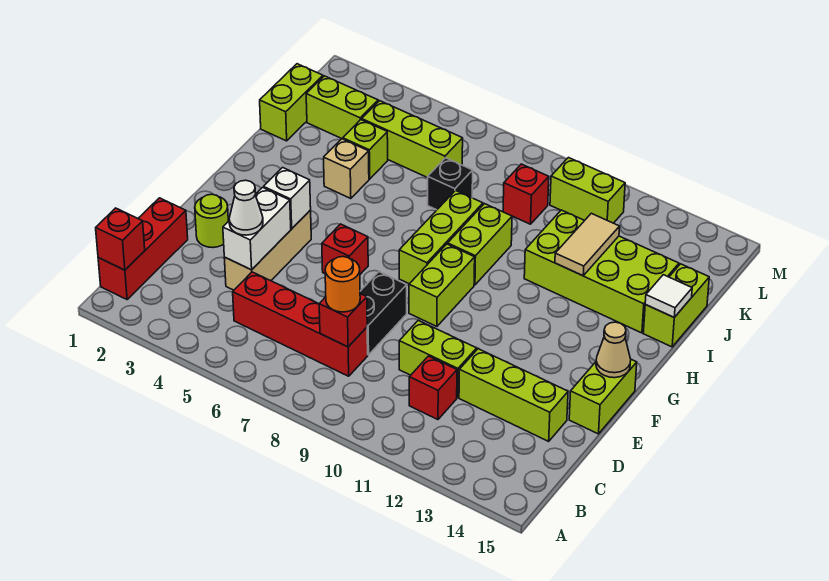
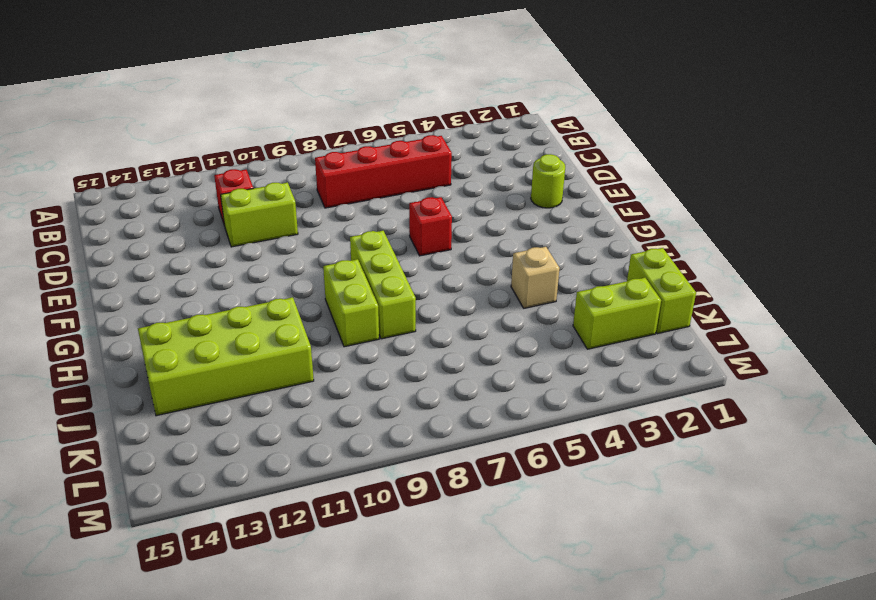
none -> red brick B1:D1 level 1
none -> tan brick D4:F4 level 1
none -> black brick D8:E8 level 1
none -> lime brick D12:D14 level 1

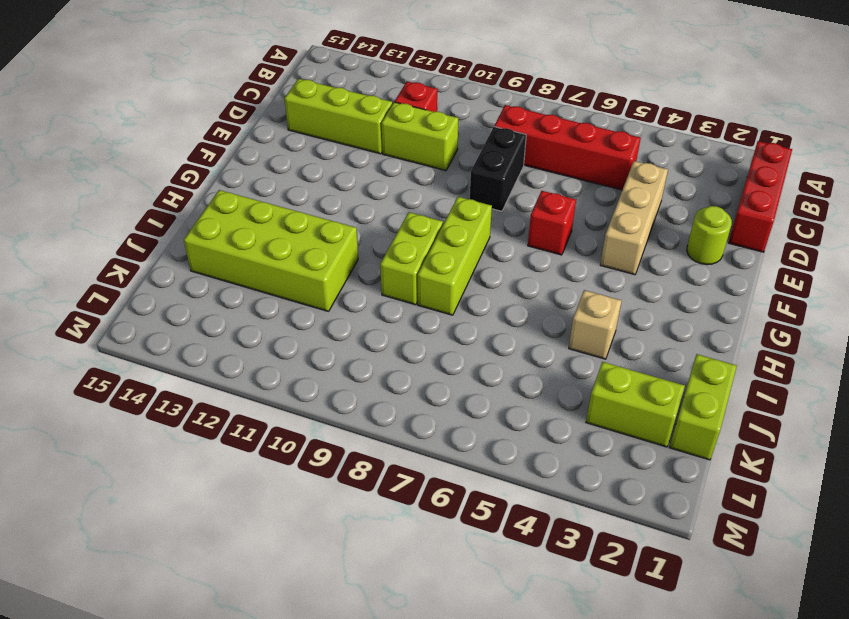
none -> lime brick E15:F15 level 1
none -> lime brick F9:G9 level 1
none -> lime brick I15:J15 level 1
none -> lime brick J4 level 1

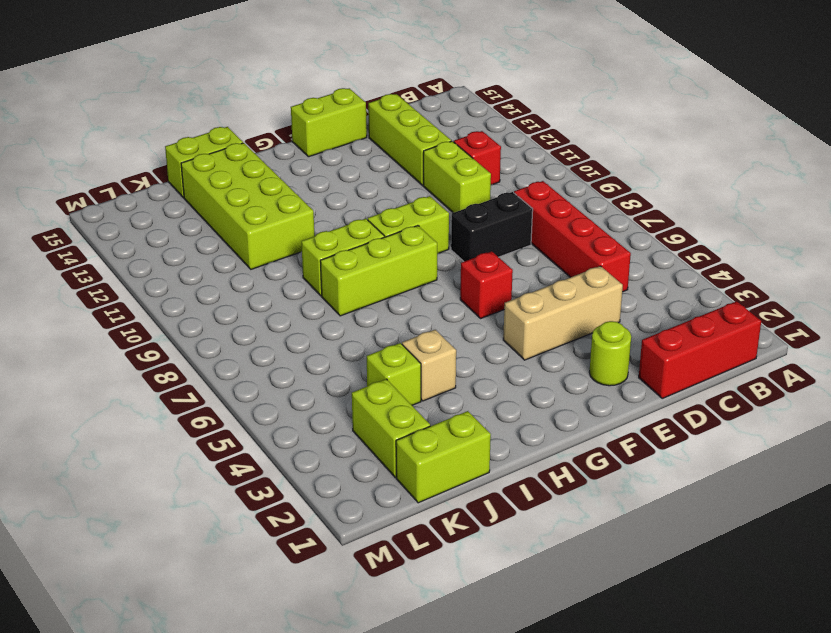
none -> black brick J7 level 1
none -> lime brick K4:K6 level 1
none -> red brick K9 level 1
none -> lime brick L10:L11 level 1

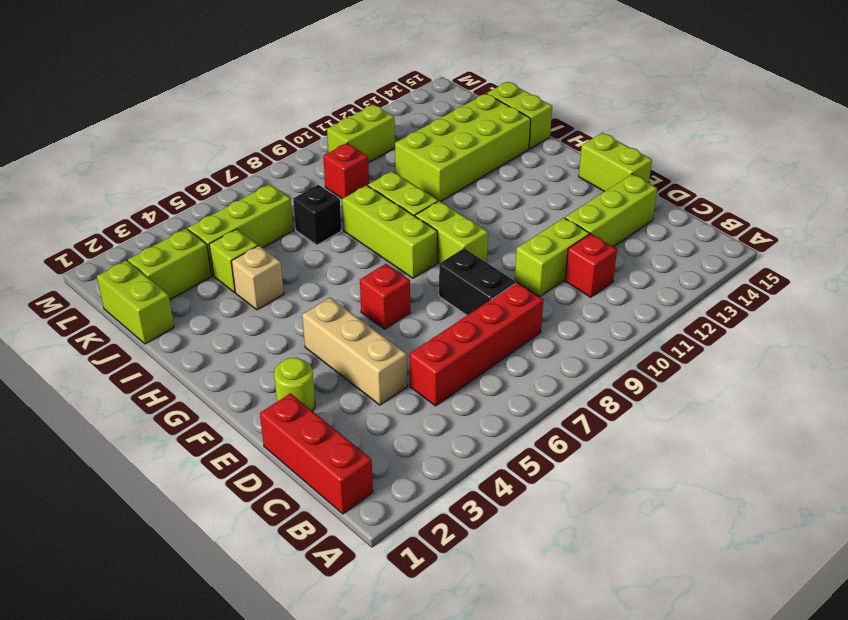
none -> red brick B1 level 2
none -> red brick C8 level 2
none -> white brick D4:E4 level 2
none -> white brick F4 level 2

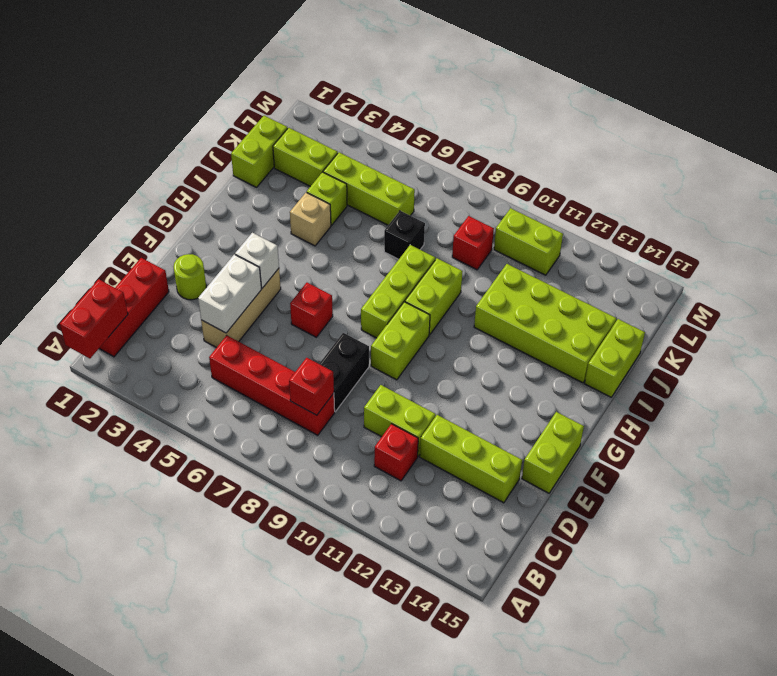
red brick A1:B1 level 2 -> red brick B1 level 2
none -> tan cone F15 level 2
none -> tan tile I12:J12 level 2
none -> white tile I15 level 2
none -> orange round brick C8 level 3

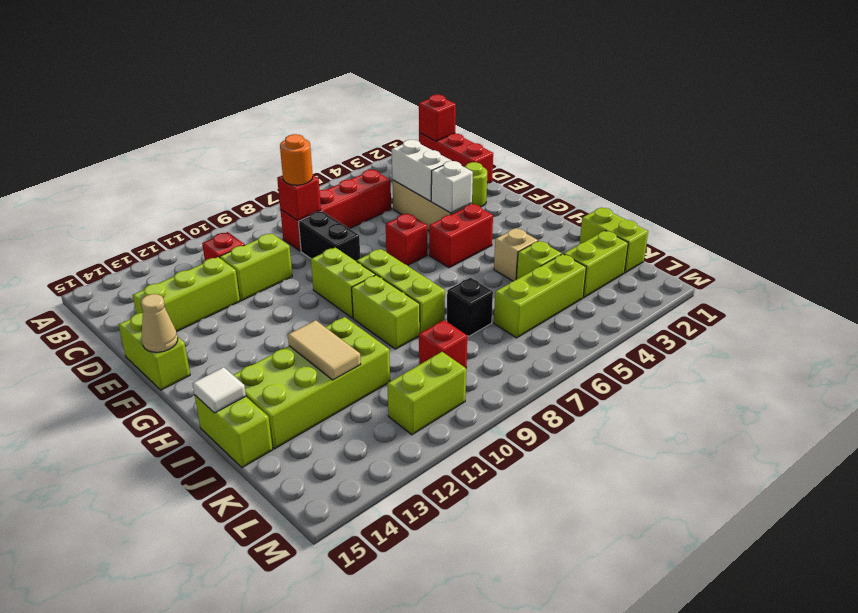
red brick G4:G5 level 1 -> none
none -> white cone D4 level 3

